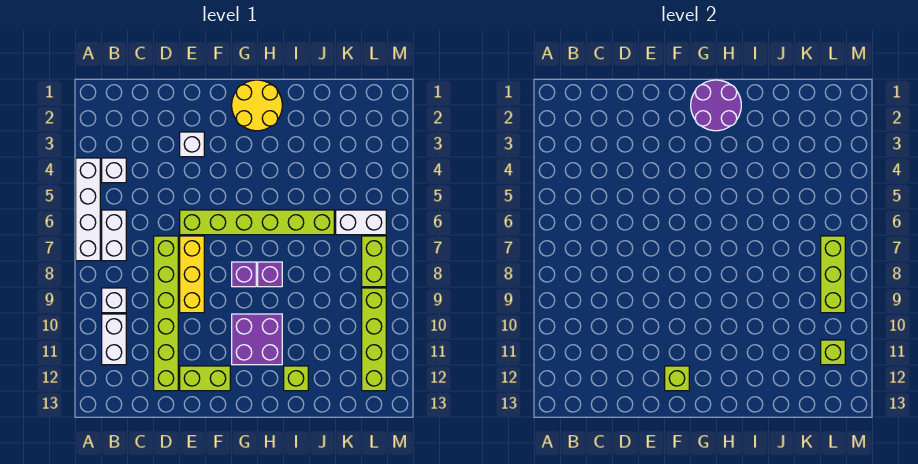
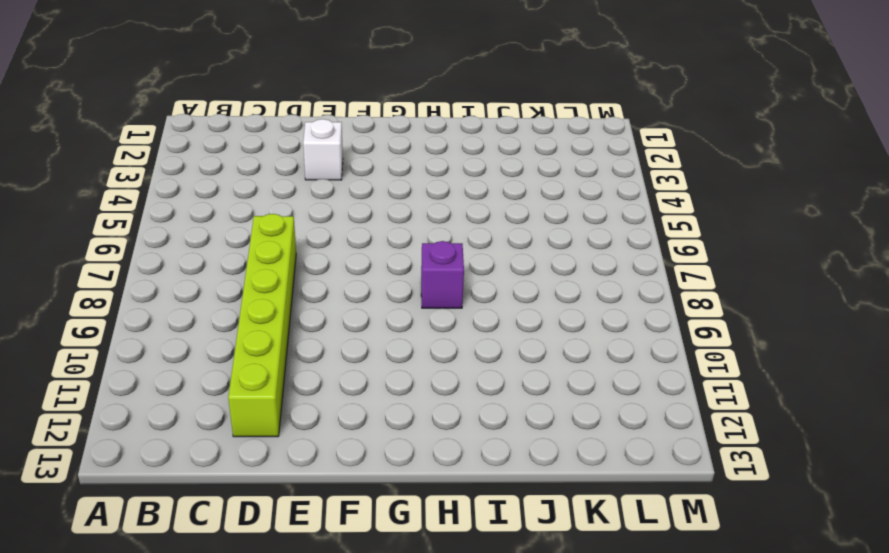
none -> white brick A4:A7 level 1
none -> white brick B4 level 1
none -> white brick B6:B7 level 1

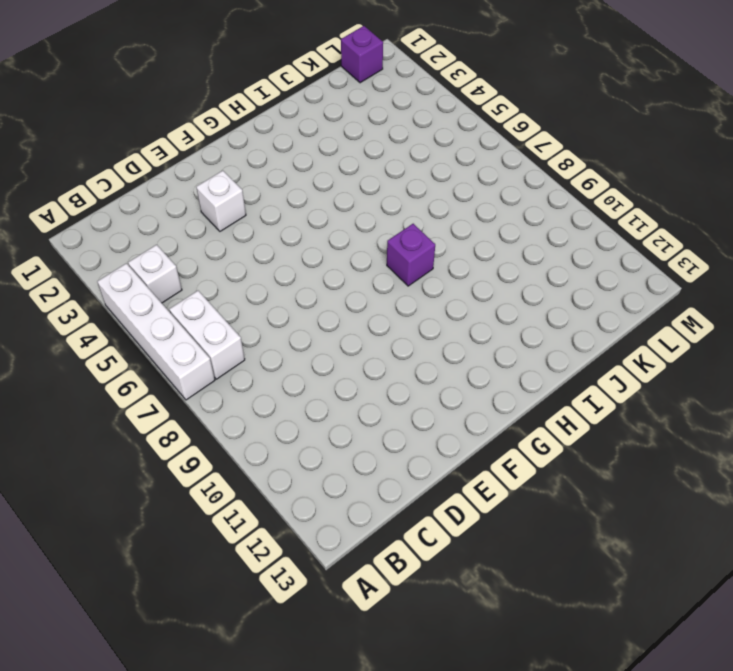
purple brick L1 level 1 -> purple brick G8 level 1
none -> white brick B9 level 1
none -> white brick B10:B11 level 1
none -> lime brick D7:D12 level 1

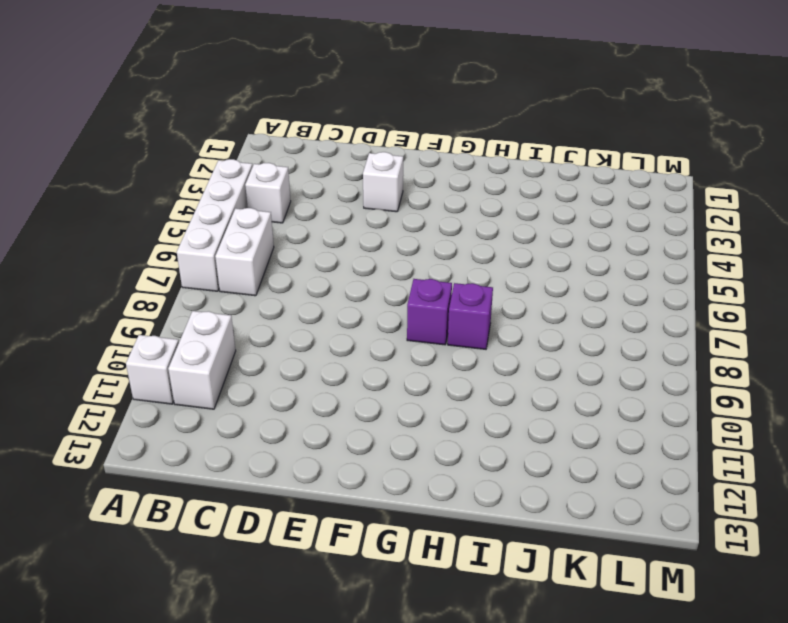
white brick A11 level 1 -> white brick B9 level 1
none -> lime brick D7:D12 level 1
none -> lime brick E6:J6 level 1
none -> yellow brick E7:E9 level 1

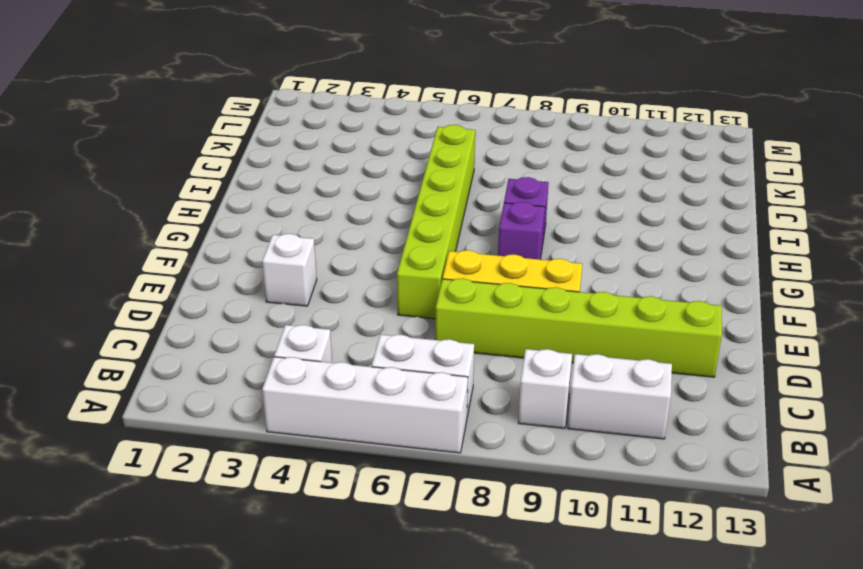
none -> lime brick E12:F12 level 1
none -> yellow round brick G1:H2 level 1
none -> purple brick G10:H11 level 1

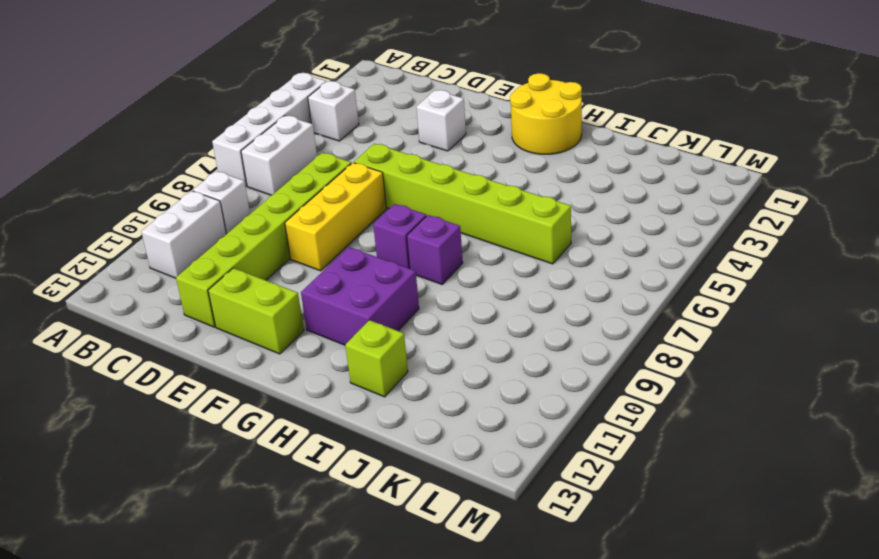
none -> white brick K6:L6 level 1
none -> lime brick L7:L8 level 1
none -> lime brick L9:L12 level 1

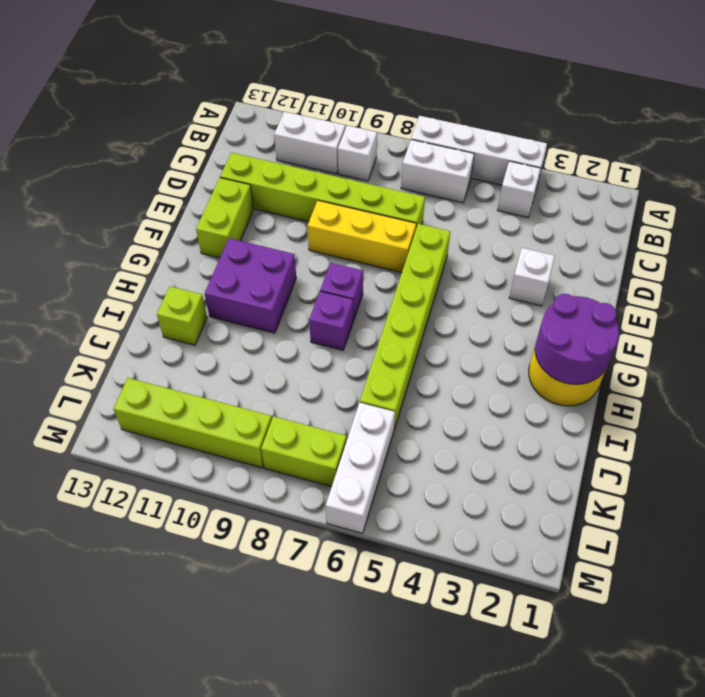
white brick K6:M6 level 1 -> white brick K6:L6 level 1
none -> lime brick F12 level 2
none -> lime brick L7:L9 level 2
none -> lime brick L11 level 2

